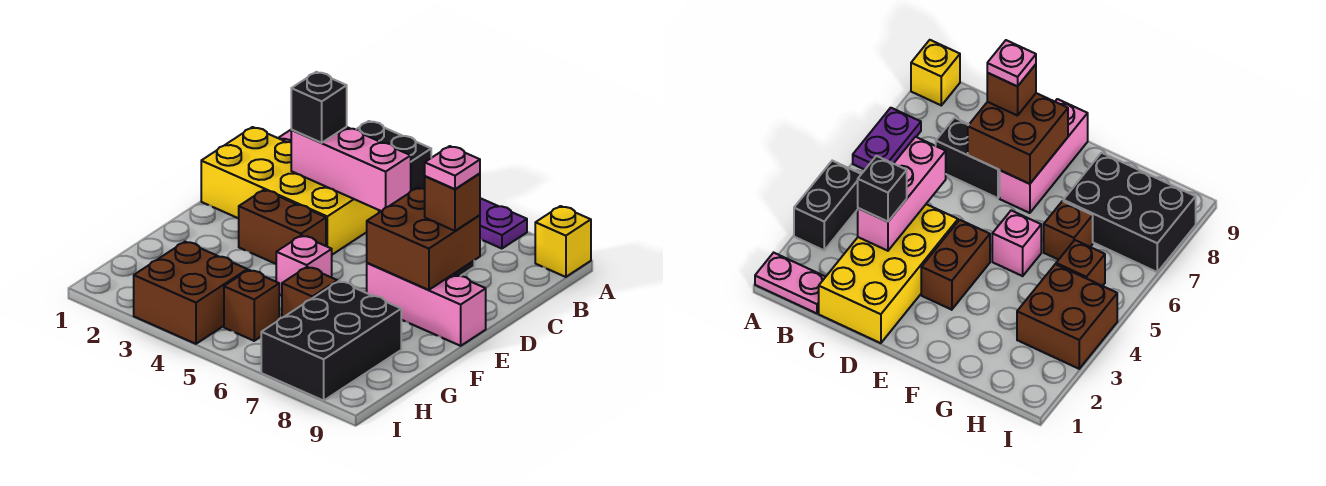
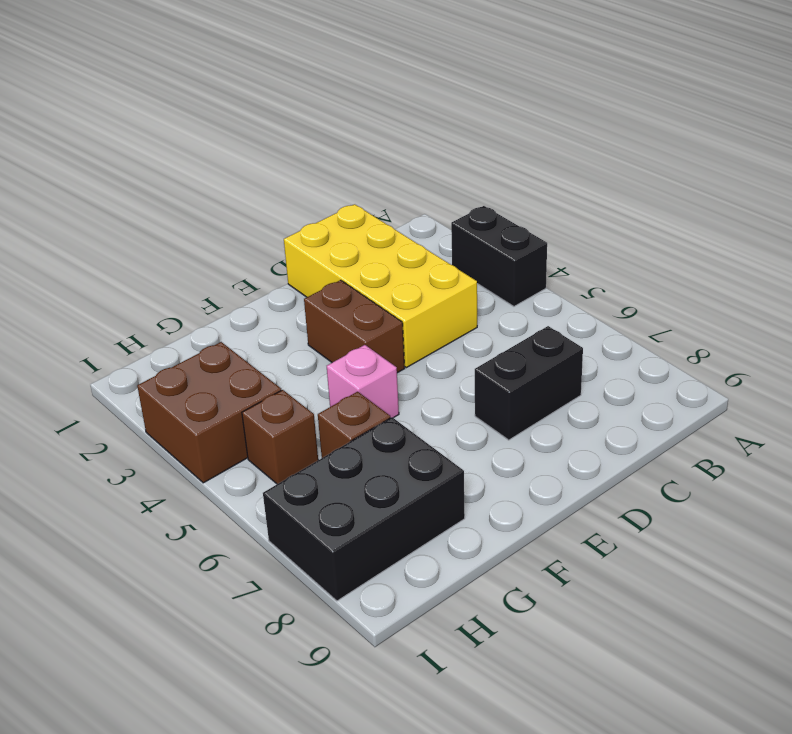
none -> pink plate A1:B1 level 1
none -> purple plate A6:A7 level 1
none -> yellow brick A9 level 1

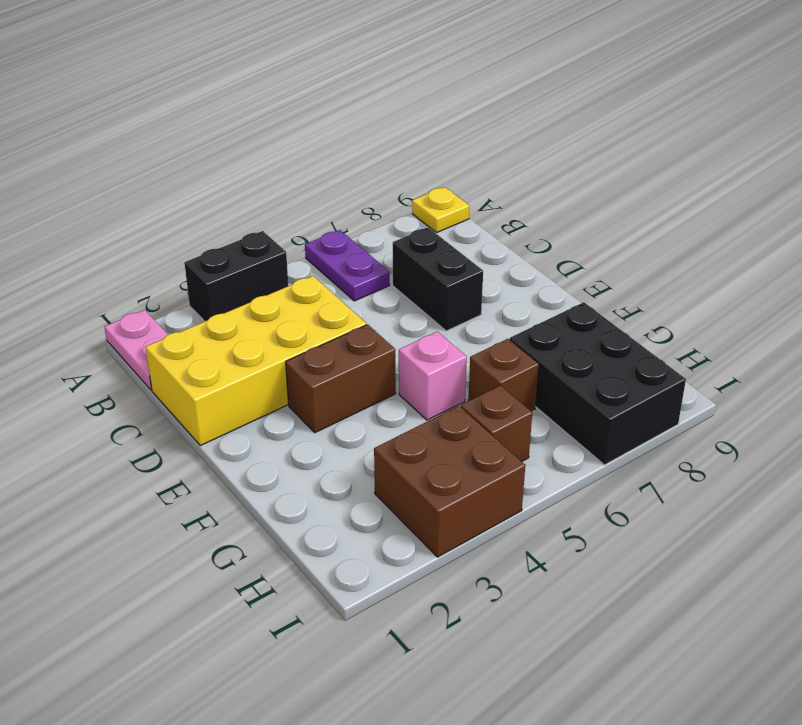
purple plate A6:B6 level 1 -> purple plate A6:A7 level 1
yellow plate A9 level 1 -> yellow brick A9 level 1
none -> pink brick E7:E9 level 1
none -> pink brick C3:C5 level 2
none -> brown brick D7:E8 level 2

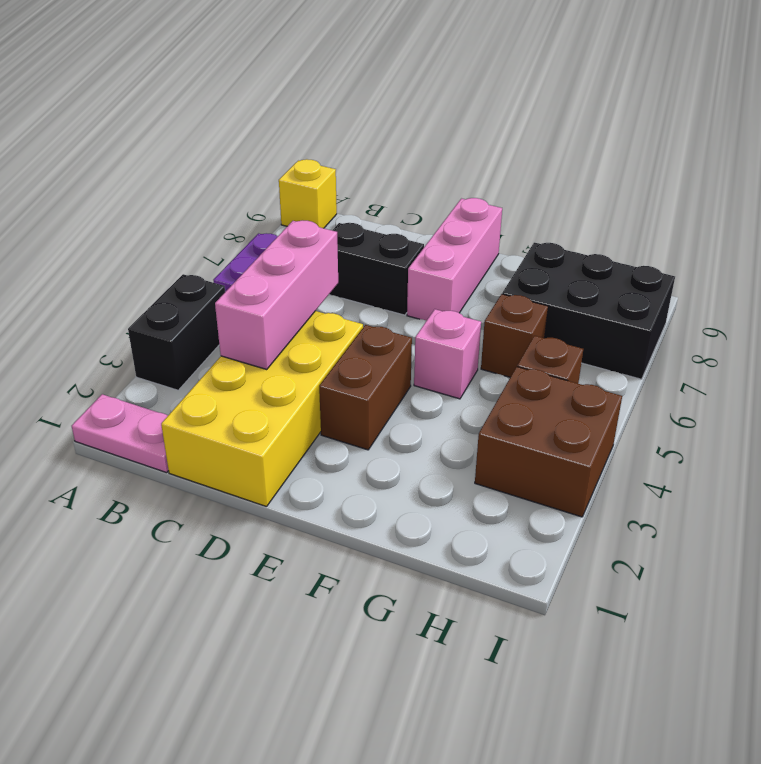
none -> brown brick D7:E8 level 2
none -> black brick C3 level 3
none -> brown brick D8 level 3

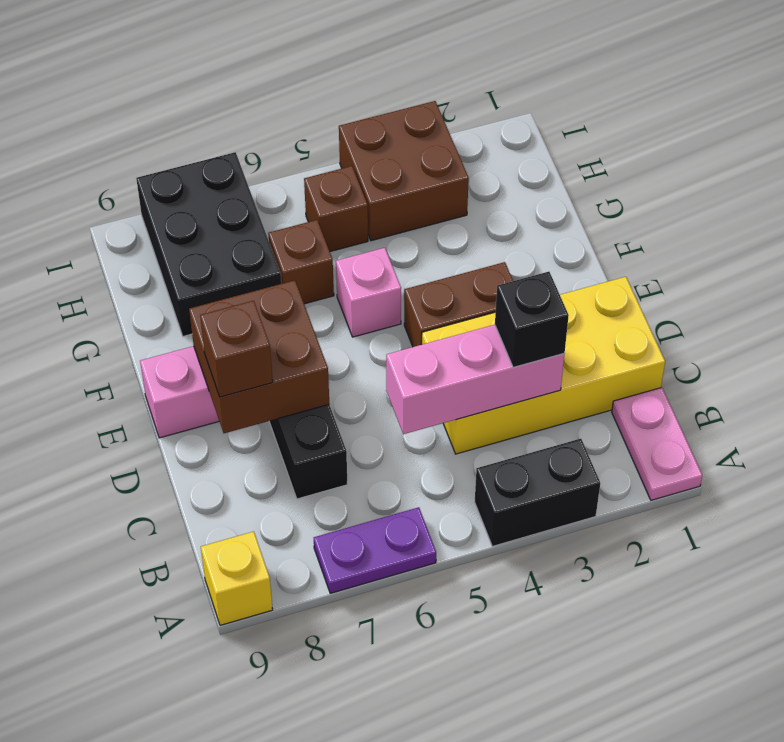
none -> pink plate D8 level 4

